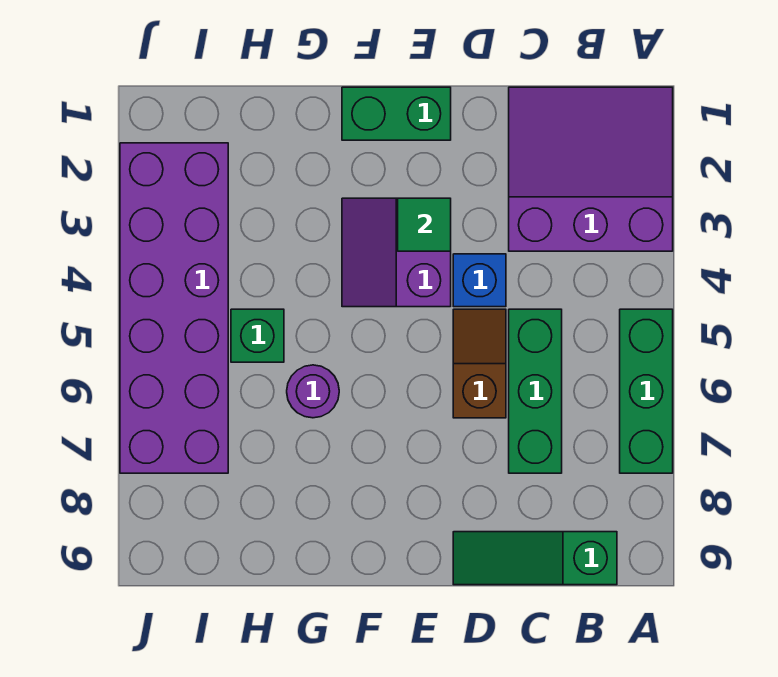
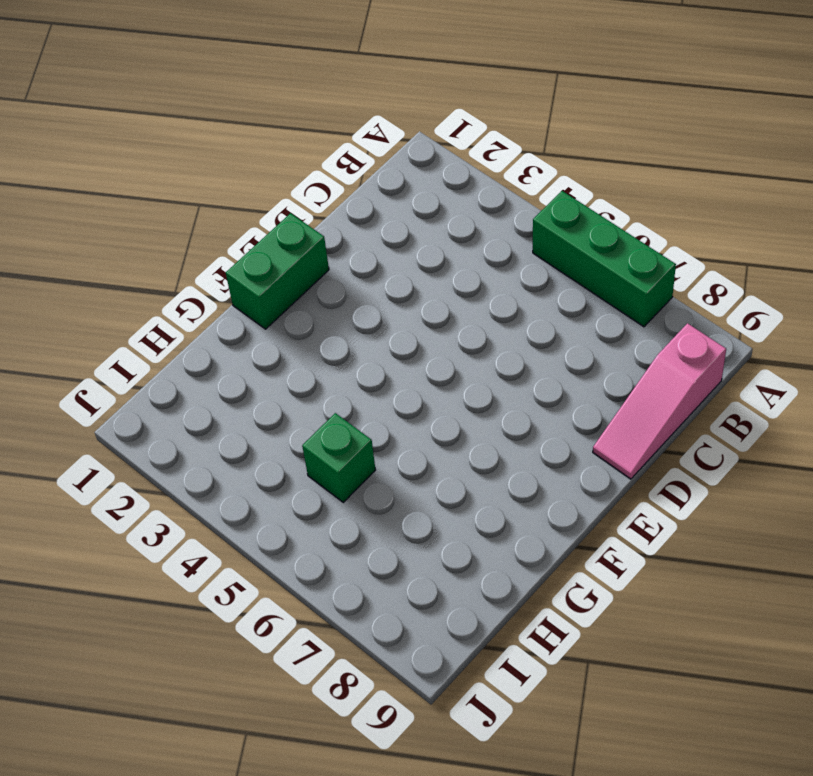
pink slope B9:D9 level 1 top B -> green slope B9:D9 level 1 top B
none -> purple slope A1:C3 level 1 top 3
none -> green brick C5:C7 level 1
none -> blue brick D4 level 1

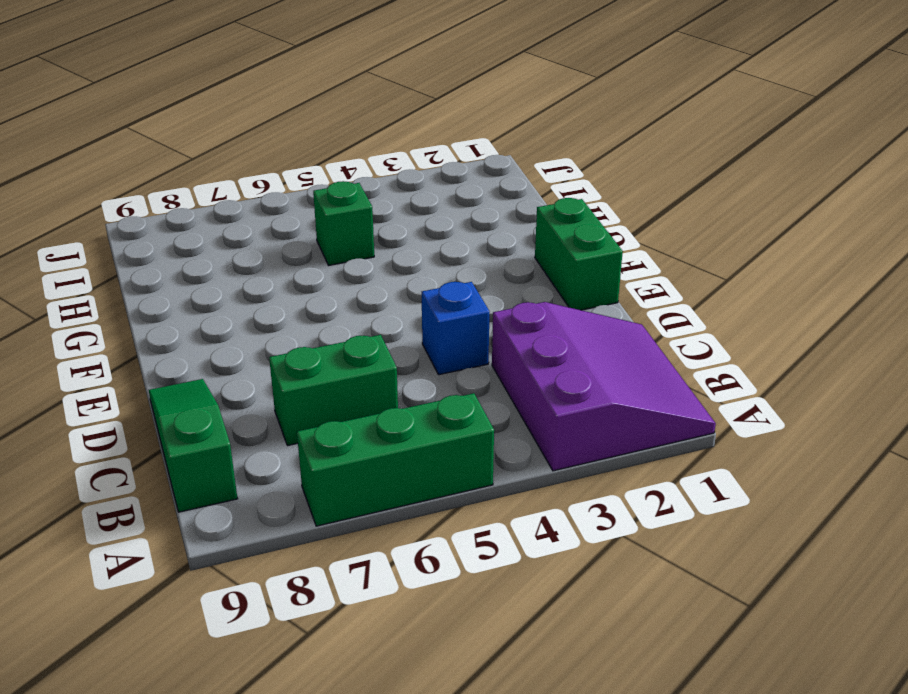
green brick C6:C7 level 1 -> green brick C5:C7 level 1
none -> brown slope D5:D6 level 1 top 6
none -> purple slope E3:F4 level 1 top E
none -> purple round brick G6 level 1

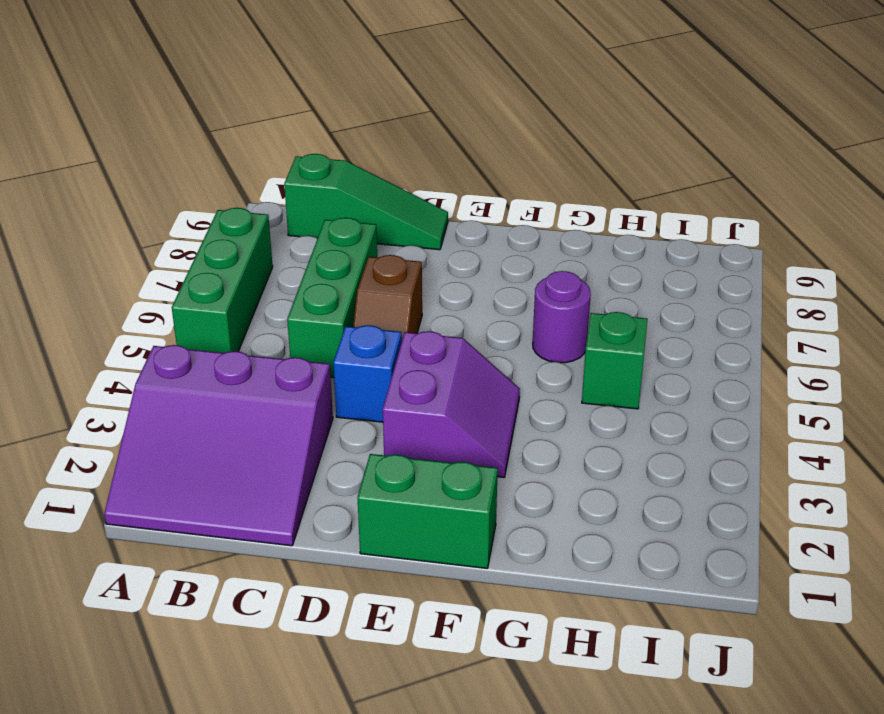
none -> purple brick I2:J7 level 1
none -> green tile E3 level 2

